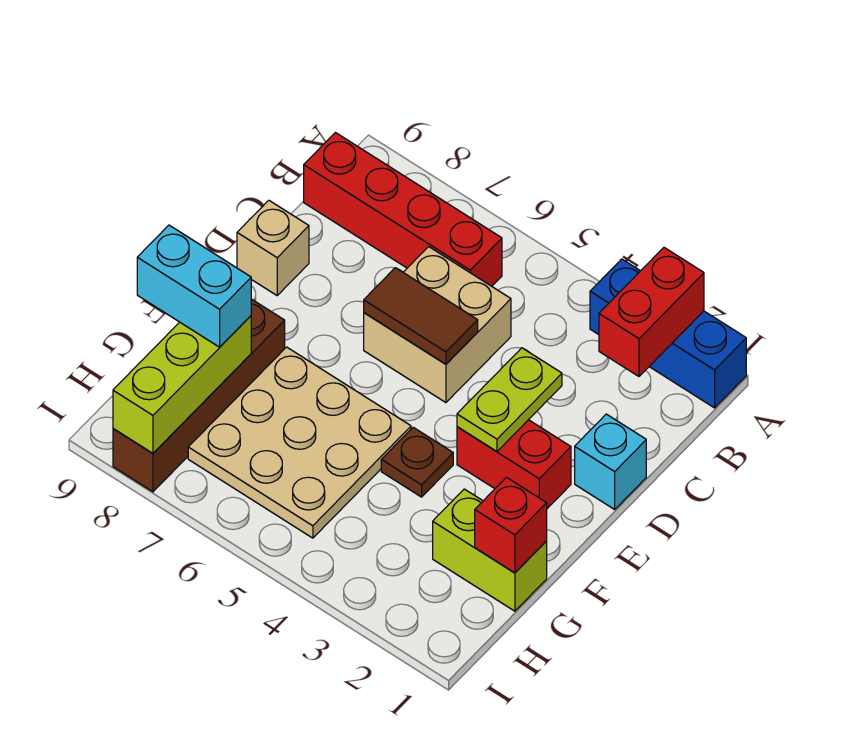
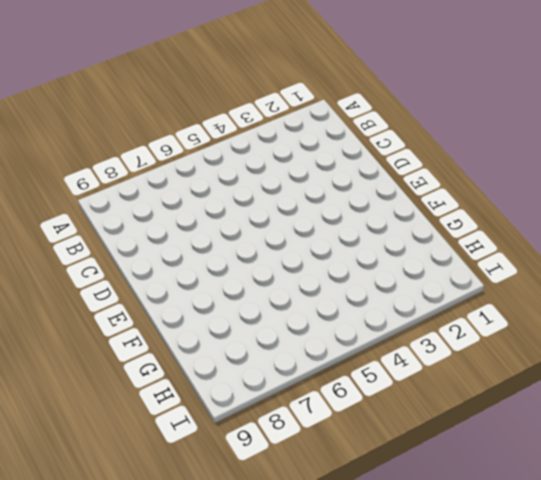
none -> blue brick A1:A3 level 1
none -> red brick B6:B9 level 1
none -> tan brick C5:D6 level 1

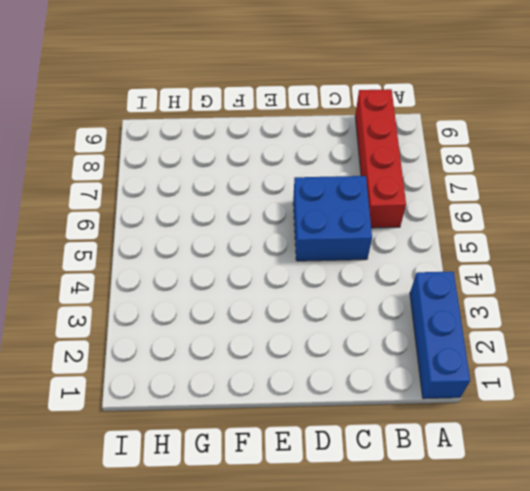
blue brick C5:D6 level 1 -> tan brick C5:D6 level 1
none -> cyan brick D1 level 1
none -> tan brick D9 level 1
none -> red brick E2:E3 level 1

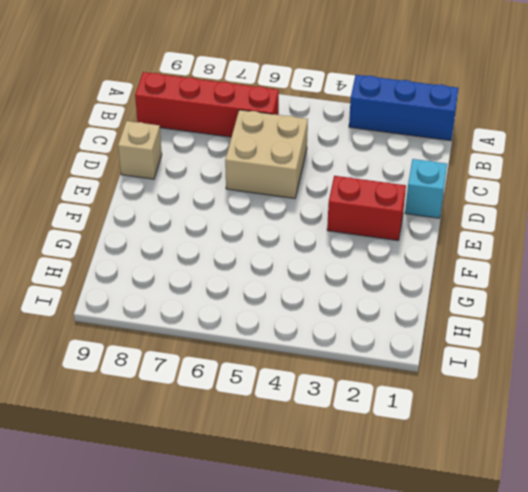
none -> brown plate F4 level 1
none -> tan plate F5:H7 level 1
none -> brown brick F8:I8 level 1

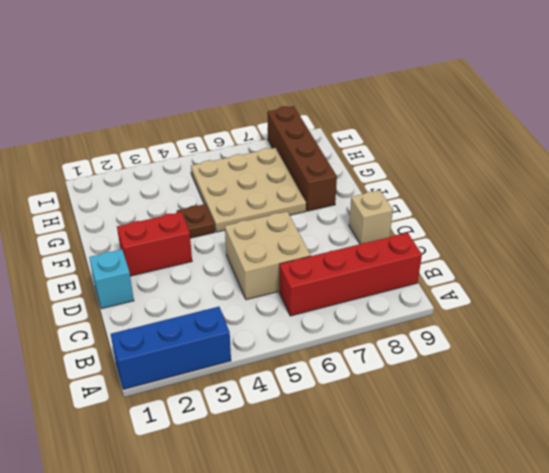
none -> lime brick G1:G2 level 1
none -> red brick A2:B2 level 2
none -> lime plate D3:E3 level 2

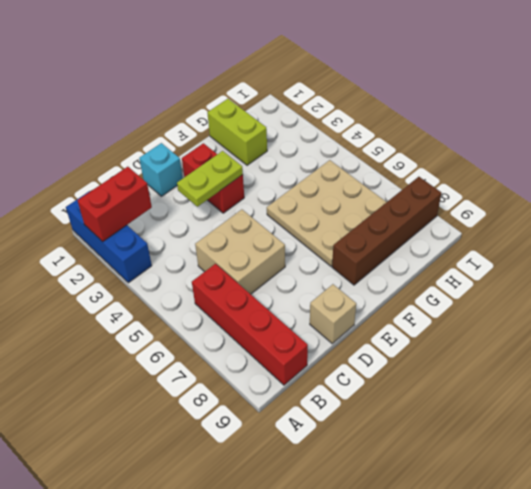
none -> brown plate F4 level 1
none -> brown tile D5:D6 level 2
none -> red brick G1 level 2

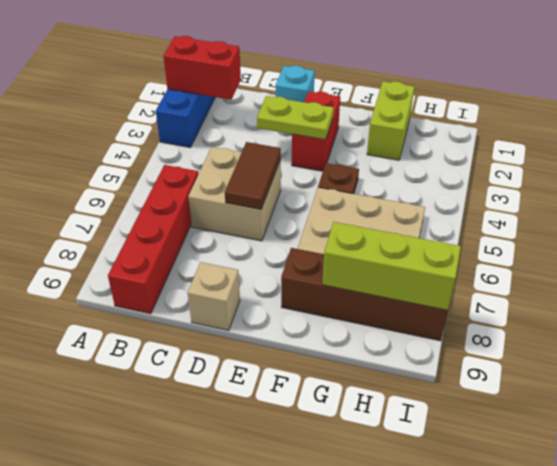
none -> red brick G1 level 2
none -> cyan brick G8:G9 level 3

